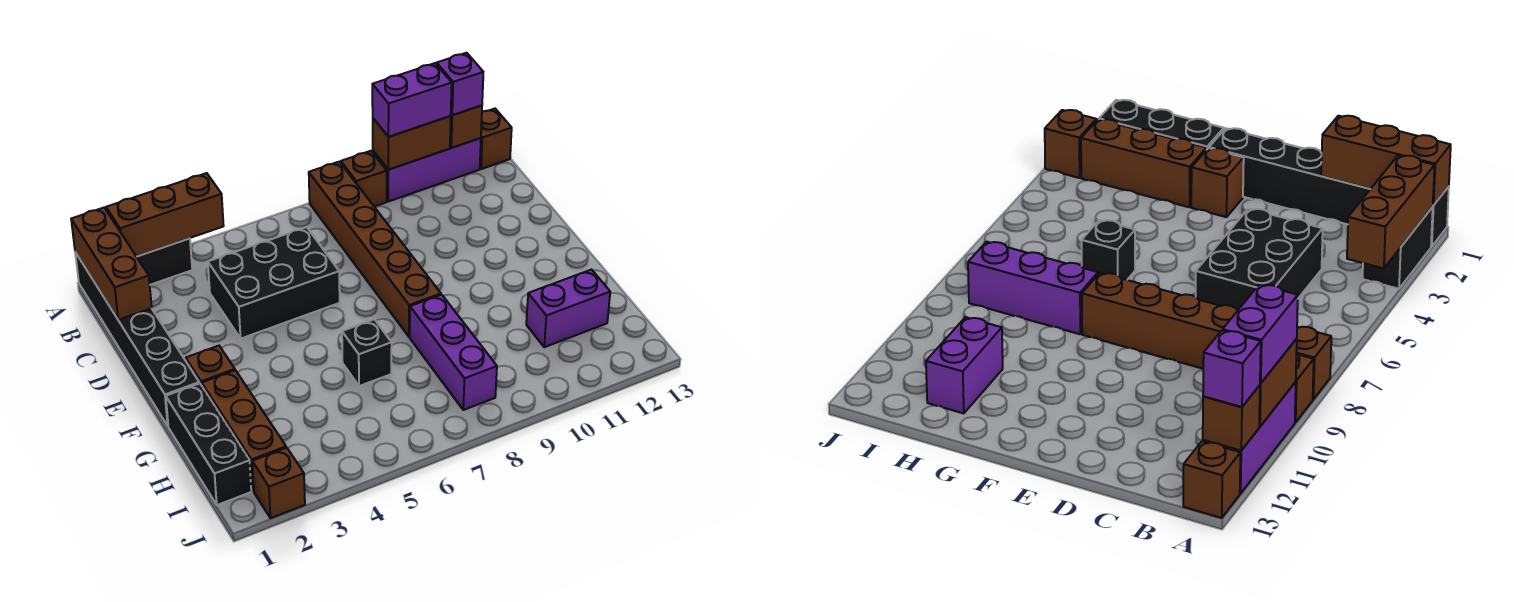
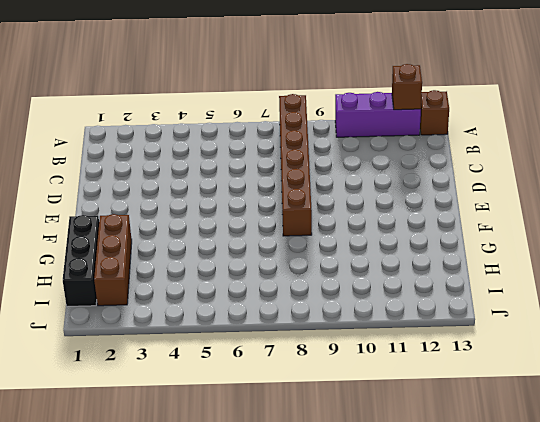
none -> black brick A1:F1 level 1
none -> black brick A2:A3 level 1
none -> brown brick A9 level 1

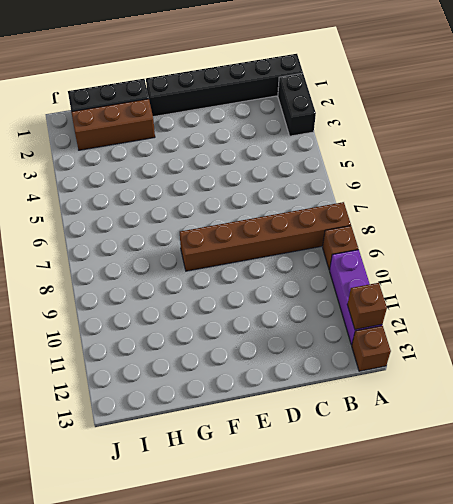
none -> black brick C4:D6 level 1
none -> brown brick F2 level 1
none -> black brick G6 level 1

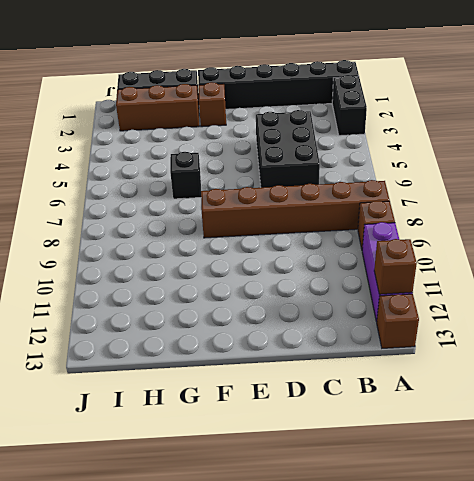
none -> purple brick G8:I8 level 1
none -> purple brick H11:H12 level 1
none -> brown brick J2 level 1

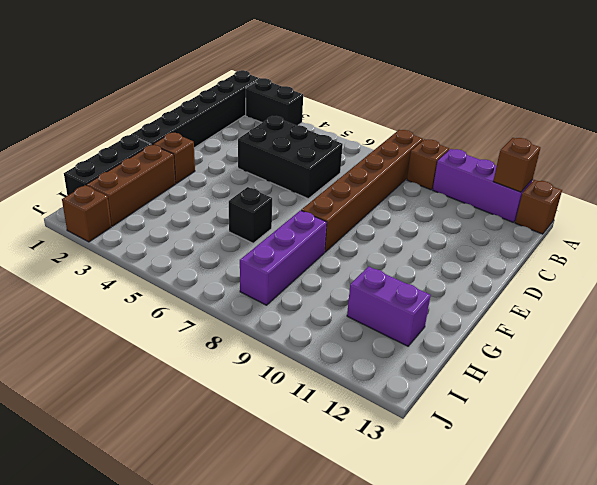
none -> brown brick A1:C1 level 2
none -> brown brick A2:A4 level 2
none -> brown brick A10:A11 level 2

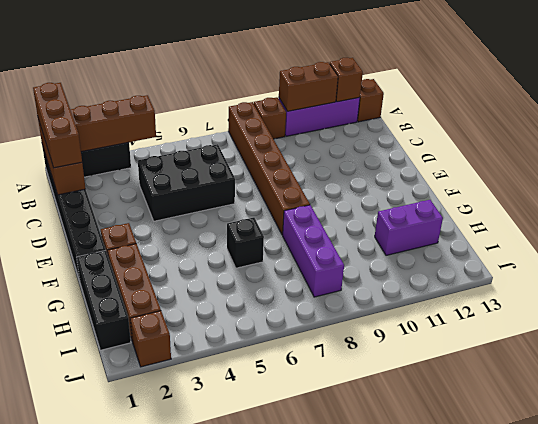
brown brick A1:C1 level 3 -> none
none -> purple brick A10:A11 level 3
none -> purple brick A12 level 3

